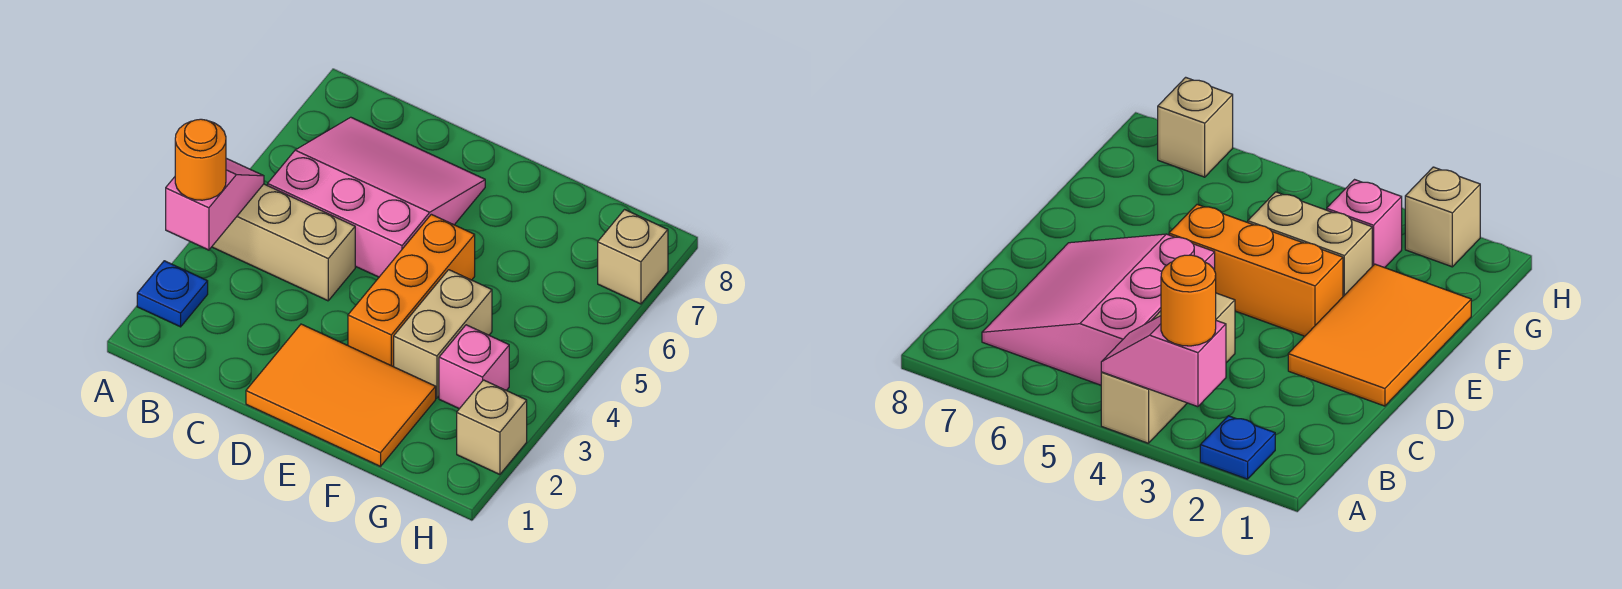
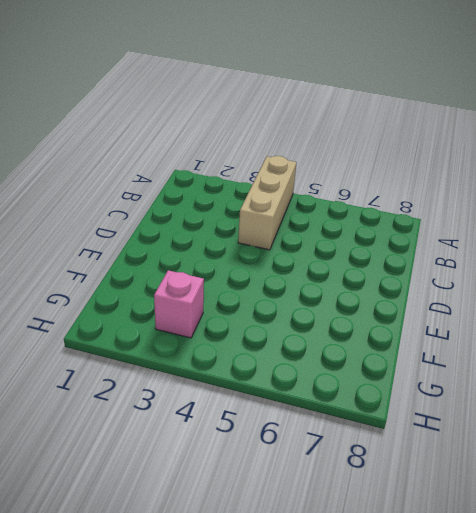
none -> blue plate A2 level 1
none -> pink slope B5:D7 level 1 top 5

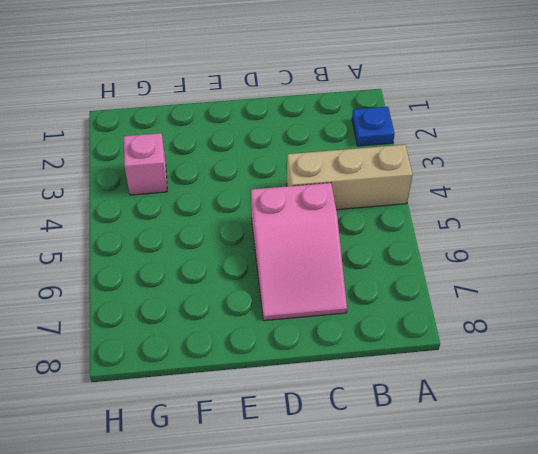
pink slope C5:D7 level 1 top 5 -> pink slope B5:D7 level 1 top 5
none -> orange tile D1:F2 level 1
none -> orange brick E3:E5 level 1

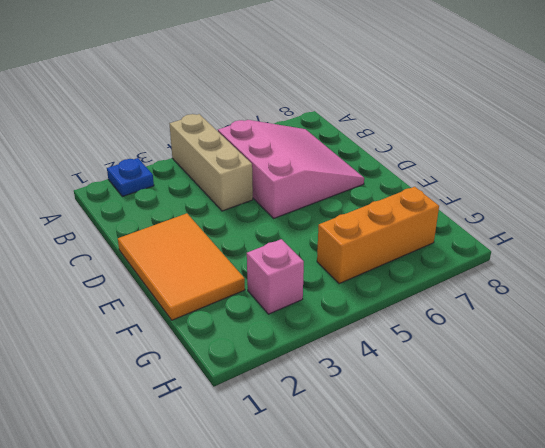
orange brick G5:G7 level 1 -> orange brick E3:E5 level 1
none -> tan brick F3:F4 level 1
none -> tan brick H2 level 1

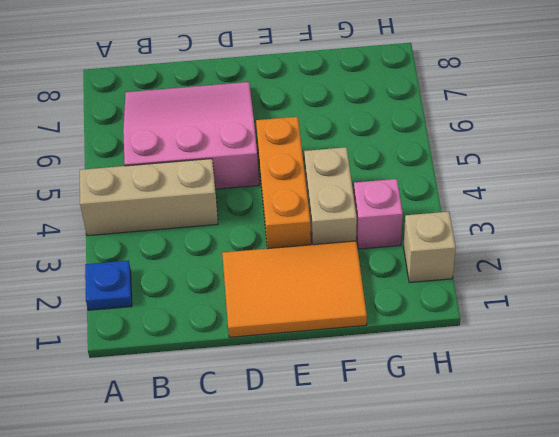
none -> tan brick H7 level 1
none -> pink slope A3:A4 level 2 top 3

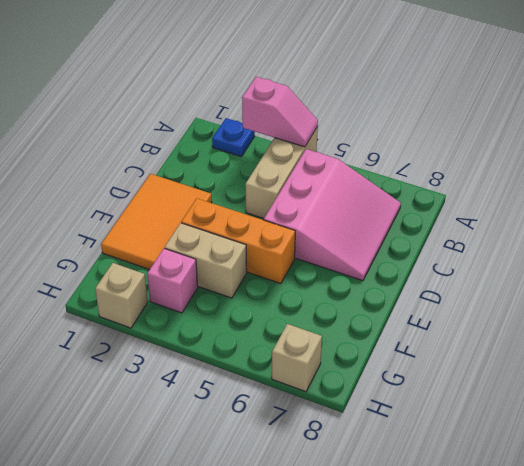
none -> orange round brick A3 level 3

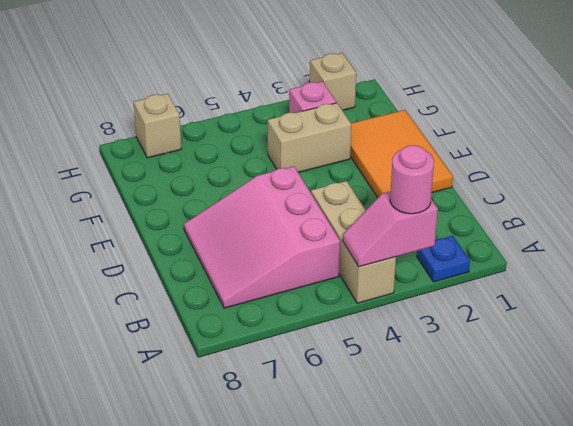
pink round brick A3 level 3 -> orange round brick A3 level 3
none -> orange brick E3:E5 level 1

